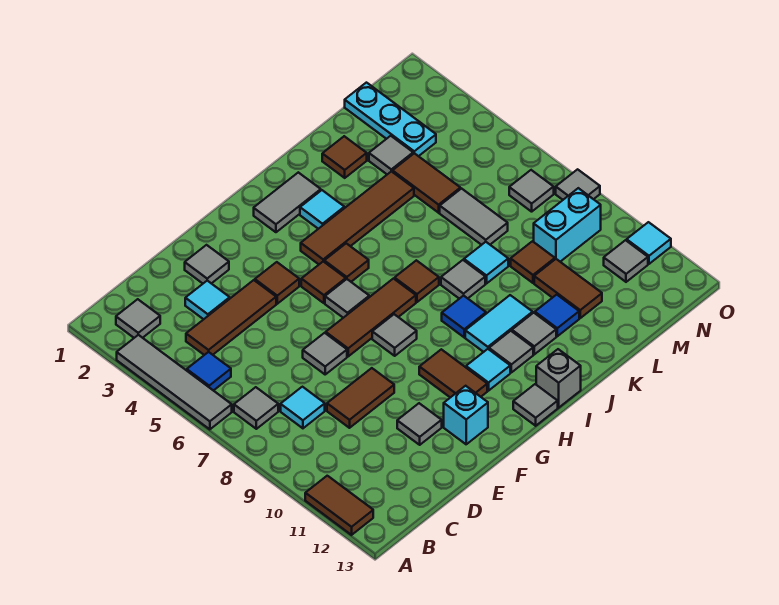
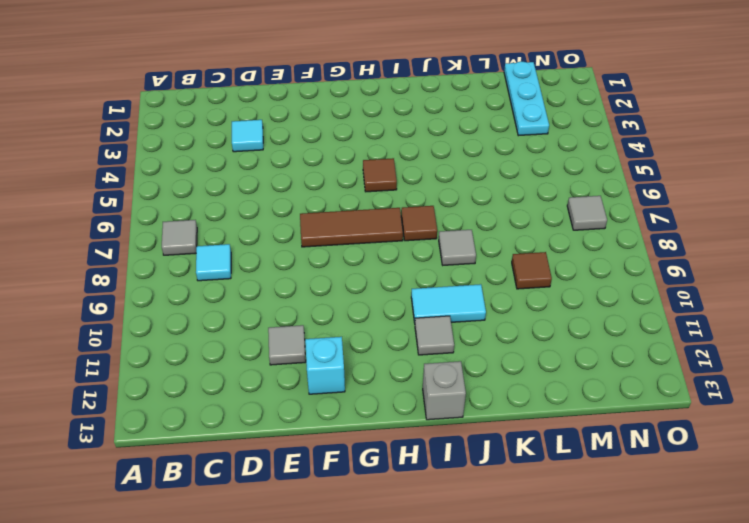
none -> grey tile A3:A6 level 1
none -> brown tile A11:A12 level 1
none -> grey tile B2 level 1
none -> blue tile B5 level 1

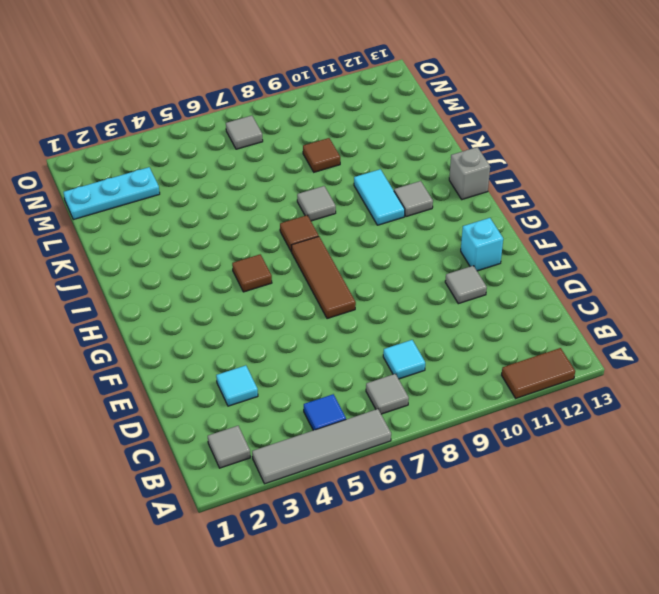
none -> brown tile C4:E4 level 1
none -> brown tile D9:E9 level 1
none -> grey tile E2 level 1
none -> grey tile E7 level 1

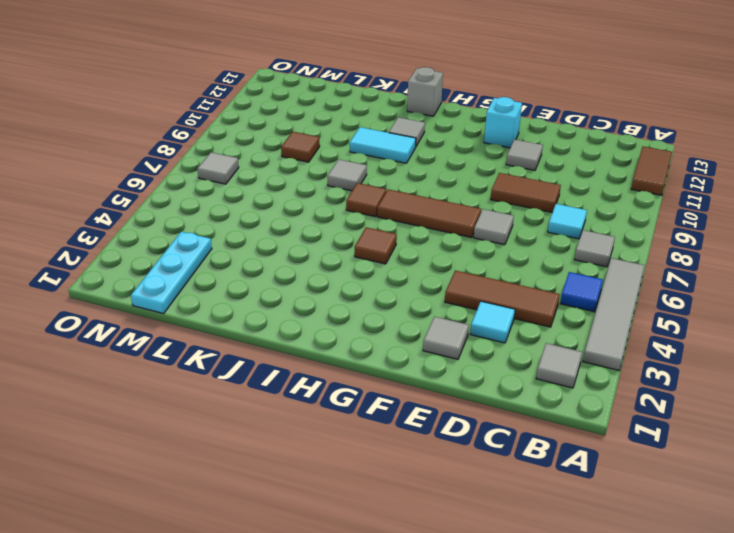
none -> brown tile F4 level 1
none -> brown tile G5 level 1
none -> grey tile G6 level 1
none -> grey tile G8 level 1

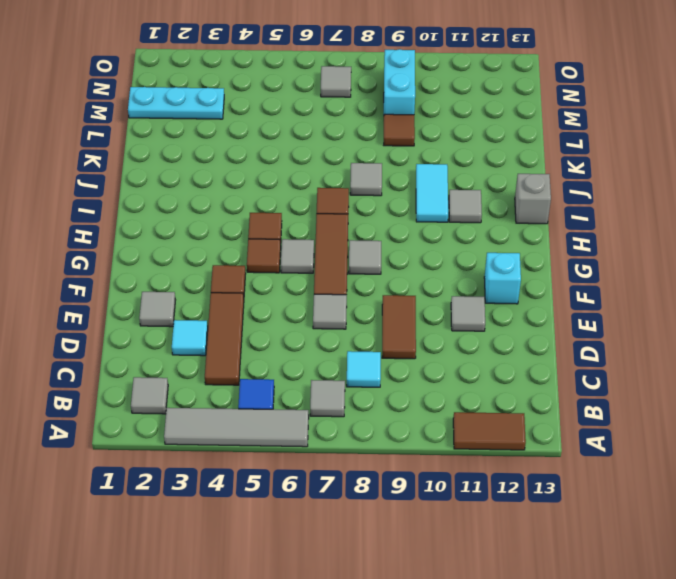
none -> brown tile G10:G11 level 1
none -> grey tile H2:I2 level 1
none -> brown tile H4:K4 level 1
none -> cyan tile H11 level 1

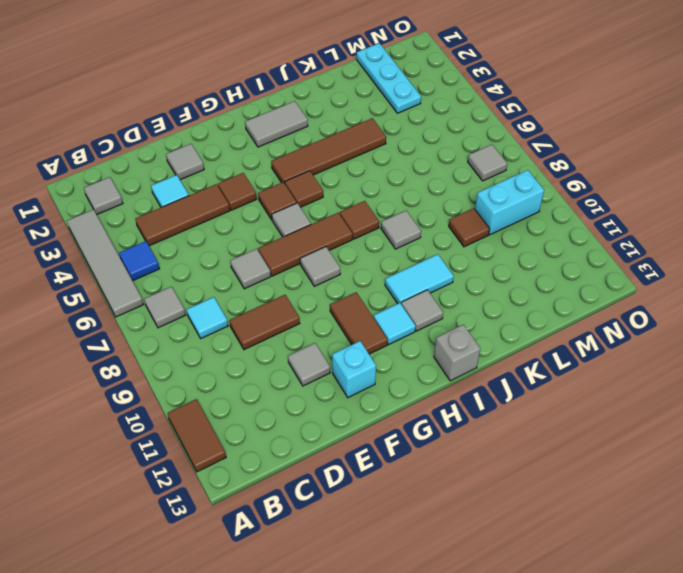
none -> grey tile H13 level 1
none -> cyan tile I3 level 1
none -> blue tile I9 level 1
none -> grey tile J11 level 1

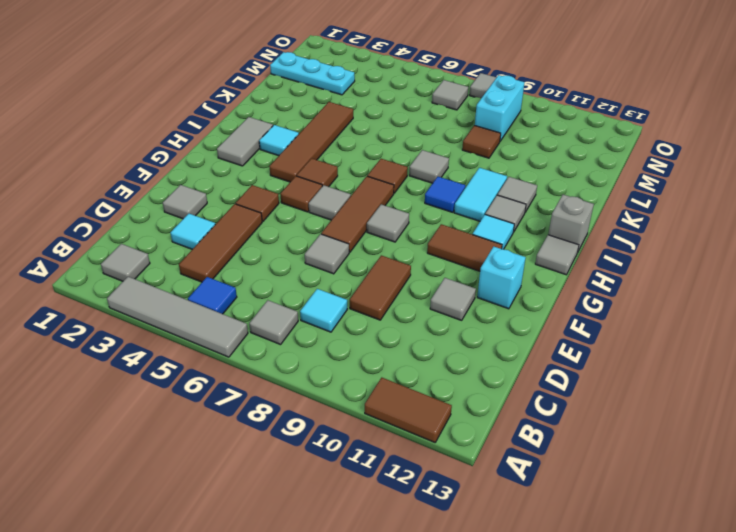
none -> brown tile K2 level 1
none -> cyan tile K8 level 1
none -> blue tile K11 level 1
none -> grey tile L3 level 1

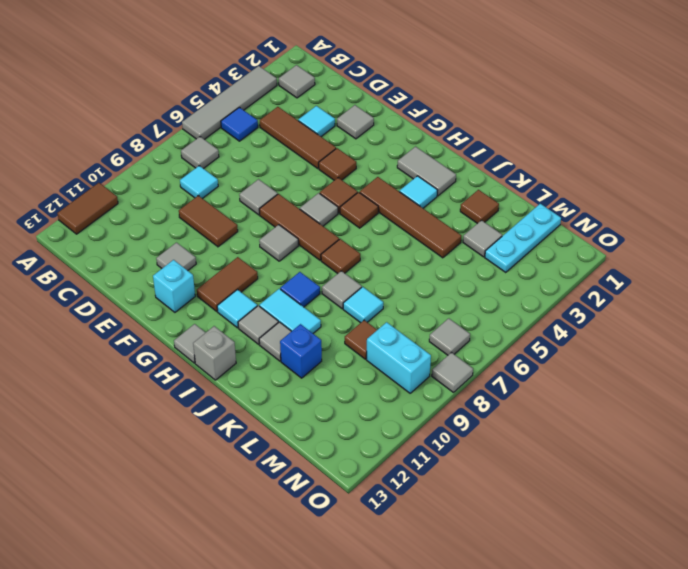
blue brick K11 level 1 -> blue tile K11 level 1
none -> brown tile L4:L5 level 1
none -> grey tile L6:L7 level 1
none -> brown tile L10:L11 level 1
none -> grey tile N11 level 1

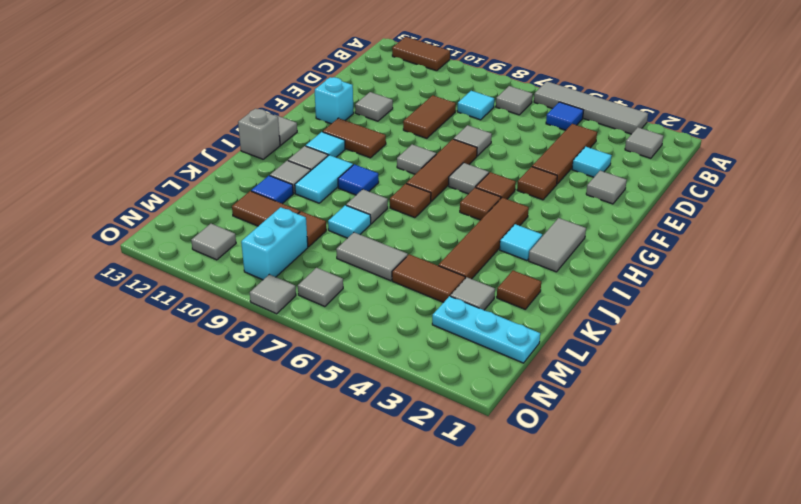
none -> cyan tile O11 level 1

